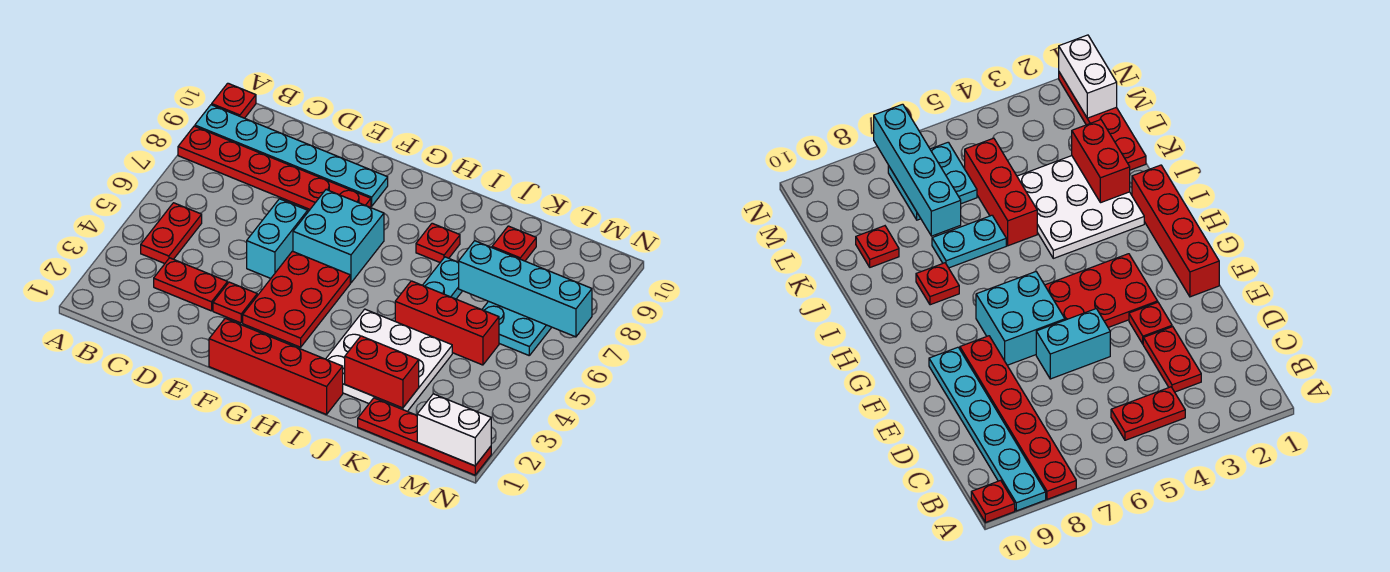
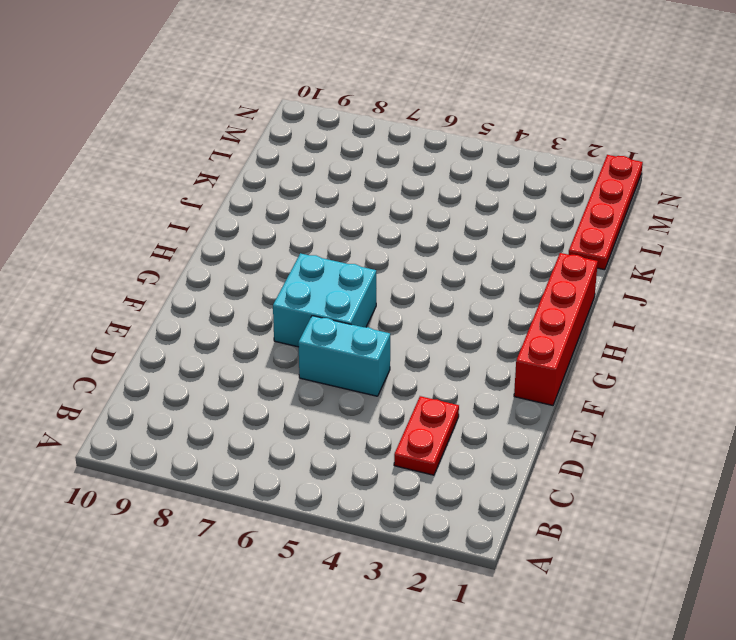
none -> red plate A8:F8 level 1
none -> cyan plate A9:F9 level 1
none -> red plate A10 level 1

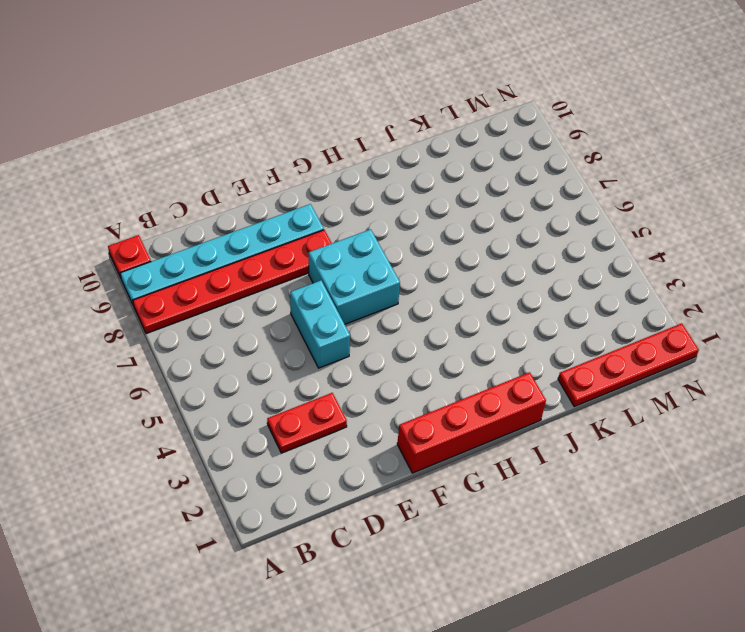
none -> red plate B4:B5 level 1
none -> red plate E3 level 1
none -> red plate F3:G5 level 1

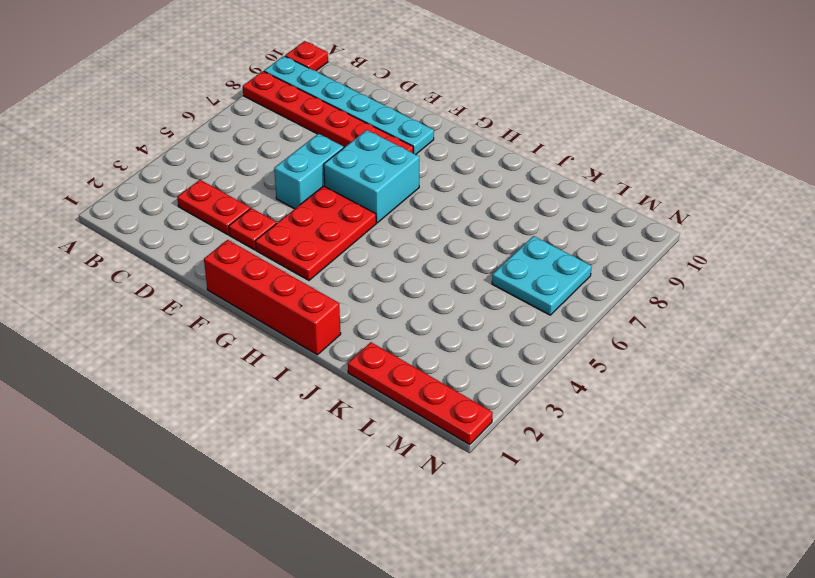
none -> red plate B4:B5 level 1
none -> white plate I2:K4 level 1
none -> red plate I8 level 1

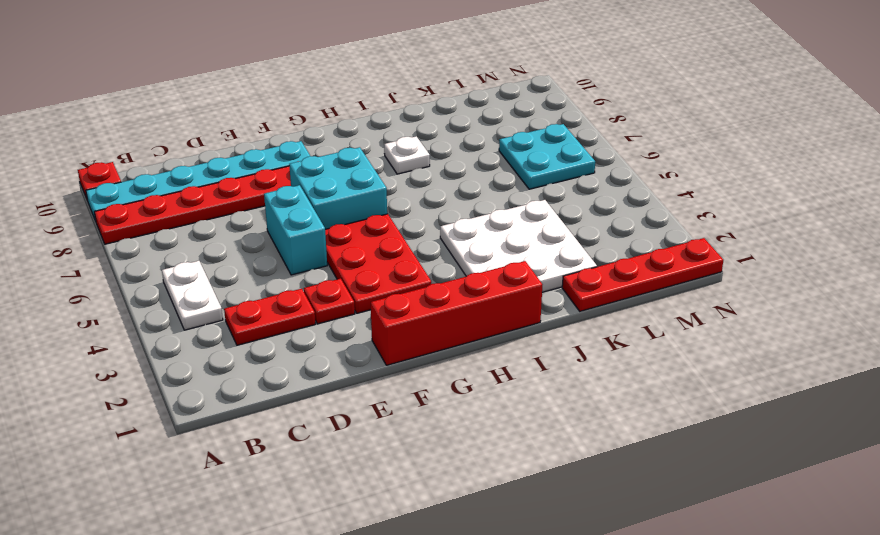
white plate B4:B5 level 1 -> red plate B4:B5 level 1
white plate I8 level 1 -> red plate I8 level 1
none -> red brick J5:L5 level 1
none -> cyan plate J6:J7 level 1
none -> red plate K9 level 1

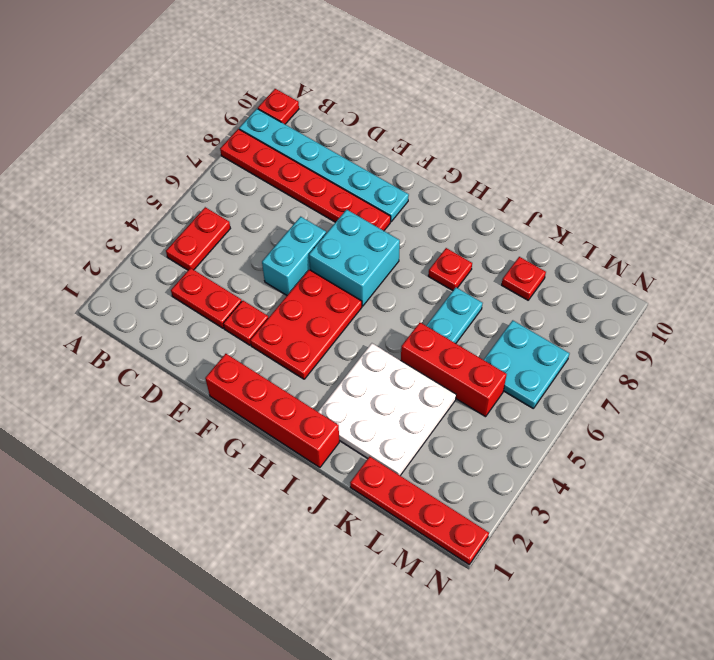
none -> red brick J2:K2 level 2
none -> cyan brick K7:N7 level 2
none -> white brick M1:N1 level 2

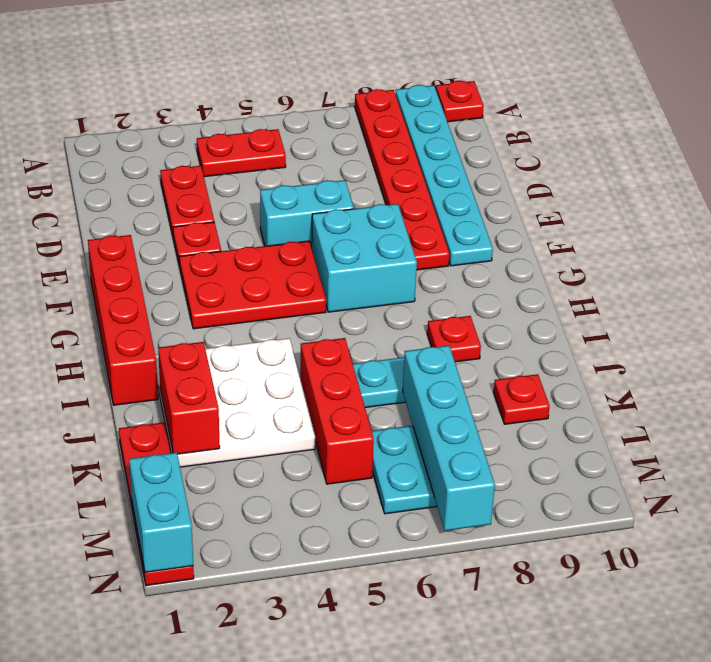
cyan brick M1:N1 level 2 -> white brick M1:N1 level 2

